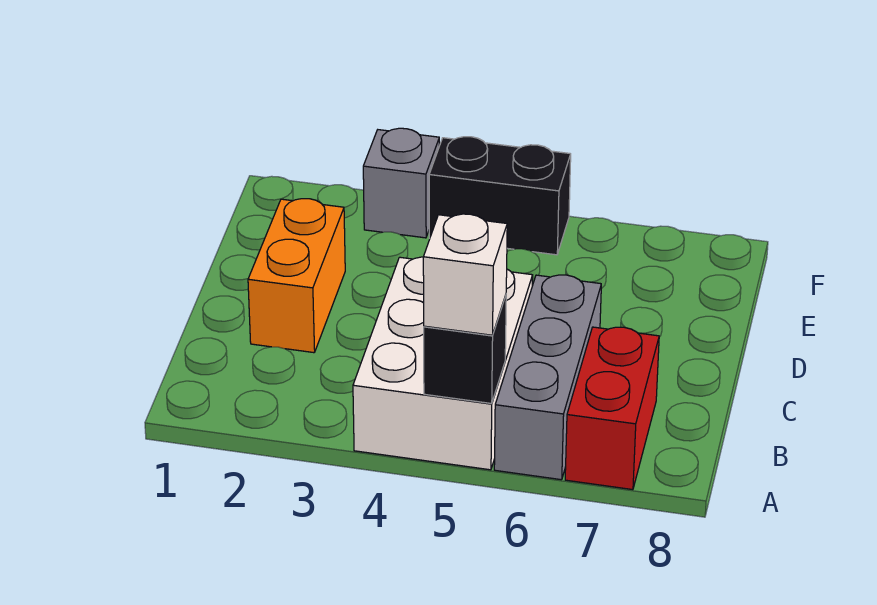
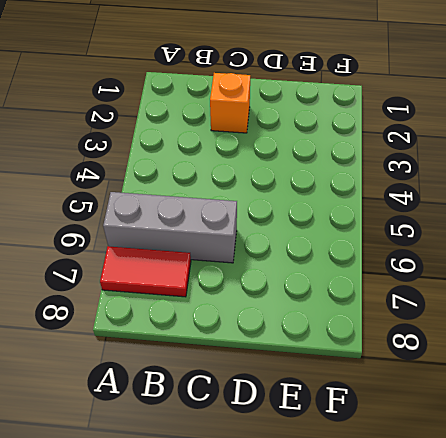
red tile A7:B7 level 1 -> red brick A7:B7 level 1
orange brick C2 level 1 -> orange brick C2:D2 level 1
none -> white brick A4:C5 level 1
none -> grey brick F3 level 1

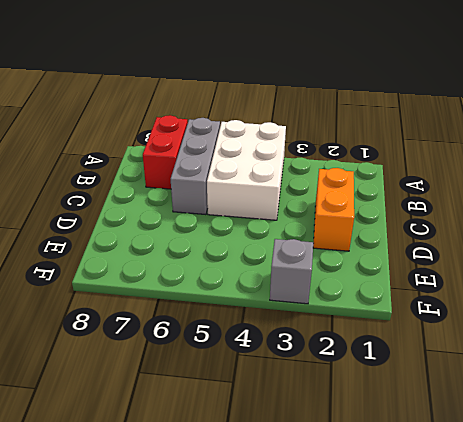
none -> black brick F4:F5 level 1
none -> black brick A5 level 2

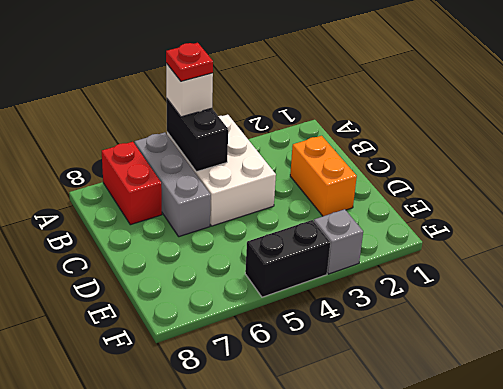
black brick A5:B5 level 2 -> black brick A5 level 2
red plate A5 level 4 -> none

